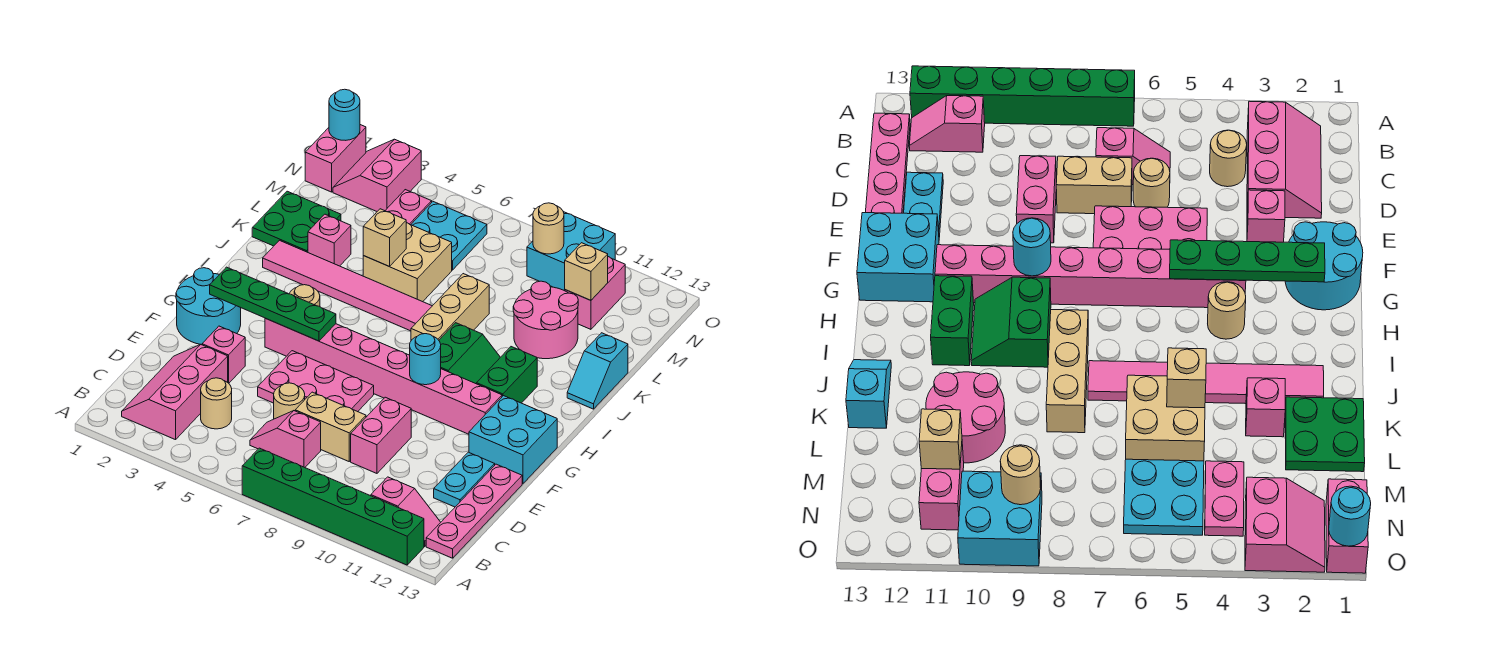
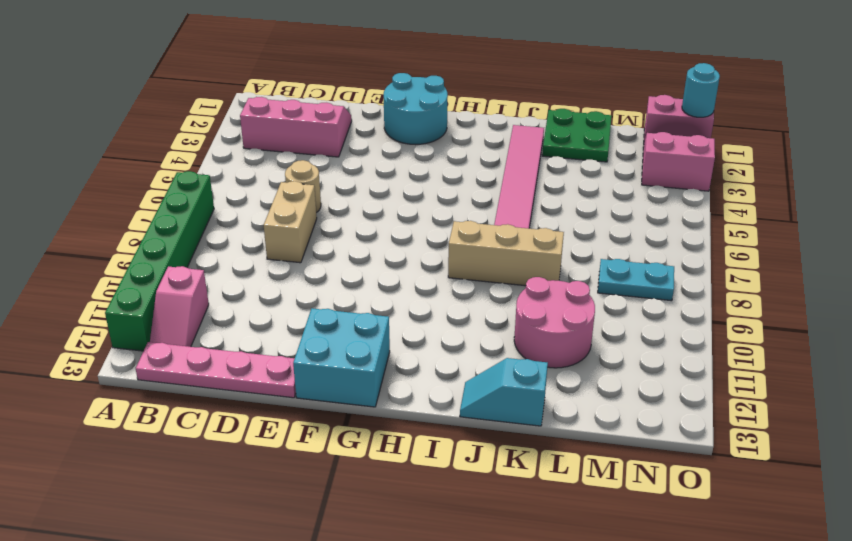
cyan plate M8:N8 level 1 -> cyan plate D12:E12 level 1
none -> tan round brick C4 level 1
none -> pink slope C6:C7 level 1 top 7
none -> pink brick D9:E9 level 1
none -> pink brick E3 level 1

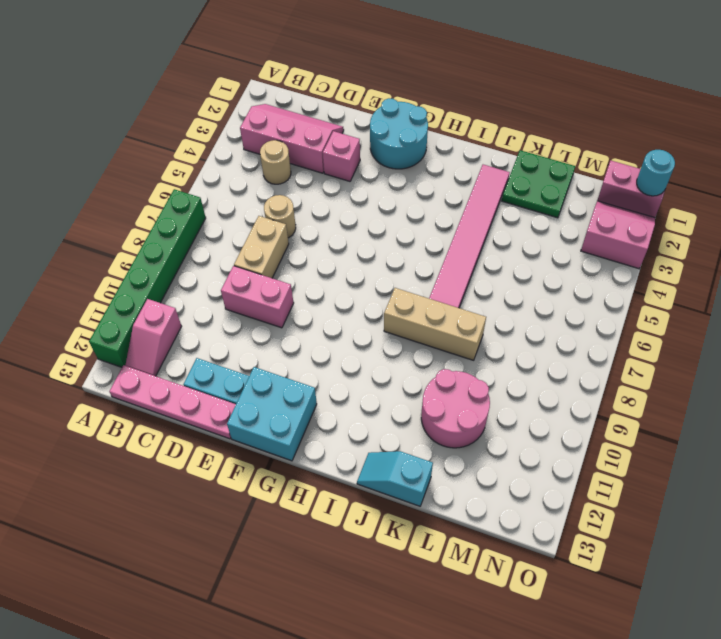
none -> pink slope C6:C7 level 1 top 7
none -> pink plate E5:F7 level 1
none -> pink brick G4:G11 level 1
none -> tan round brick H4 level 1

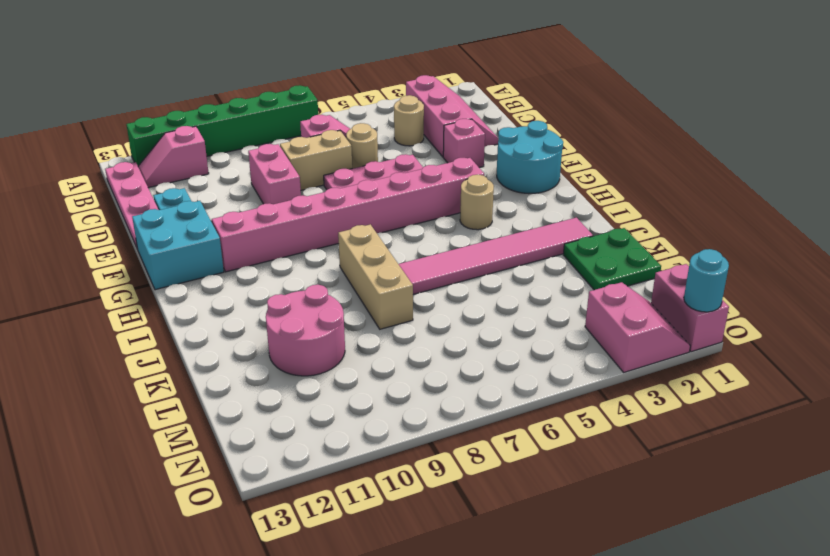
none -> green slope H9:I10 level 1 top 9
none -> green brick H11:I11 level 1
none -> cyan slope J13:K13 level 1 top K
none -> pink brick K3 level 1

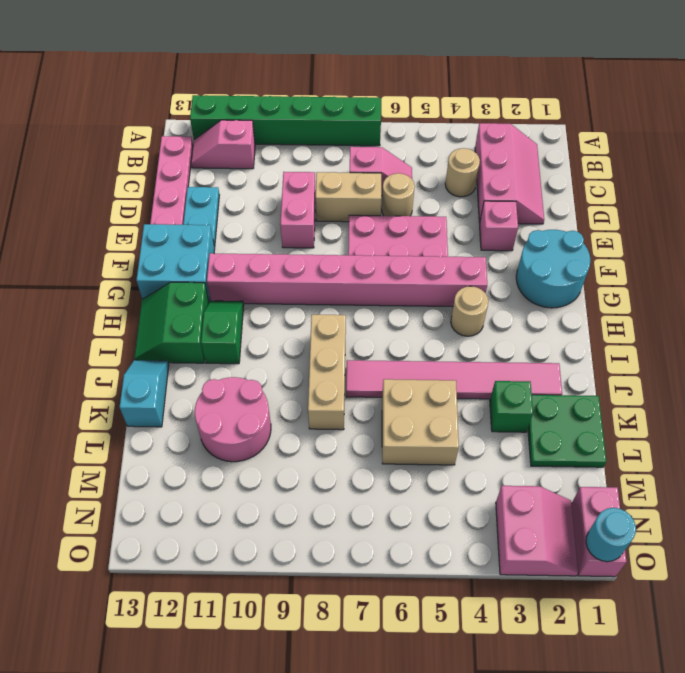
green slope H11:I11 level 1 top I -> green brick H11:I11 level 1
green slope H12:I13 level 1 top 12 -> green slope H9:I10 level 1 top 9
green brick K3 level 1 -> pink brick K3 level 1
none -> pink plate M4:N4 level 1
none -> cyan plate M5:N6 level 1
none -> pink brick M11:N11 level 1
none -> cyan brick N9:O10 level 1

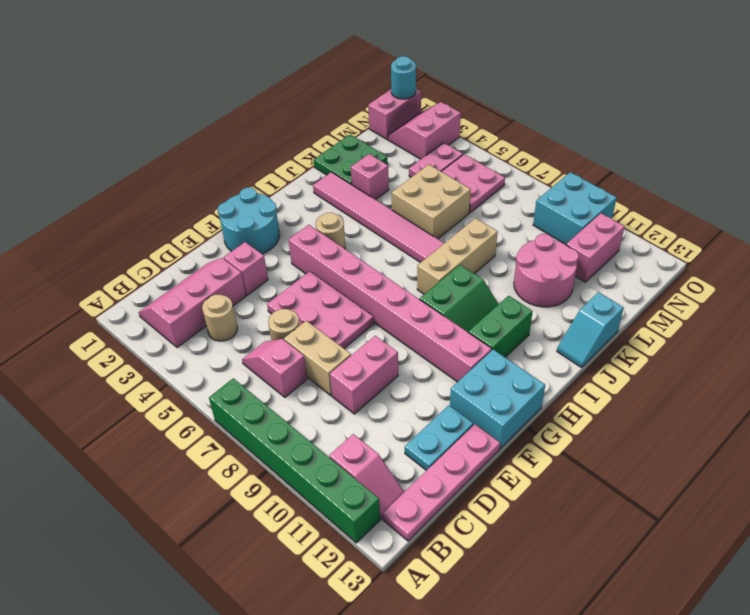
pink plate M5:N6 level 1 -> cyan plate M5:N6 level 1
none -> green plate G2:G5 level 2
none -> cyan round brick G9 level 2
none -> tan brick K5 level 2
none -> tan brick M11 level 2

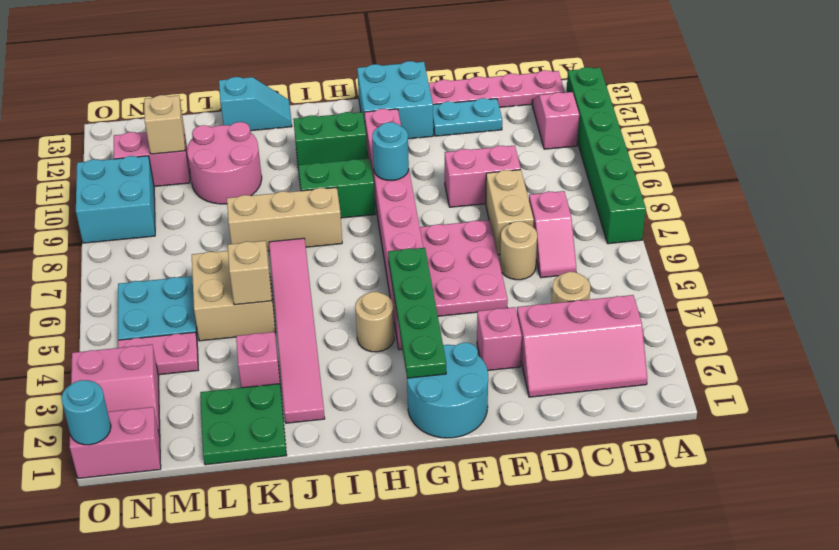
none -> tan round brick N9 level 2

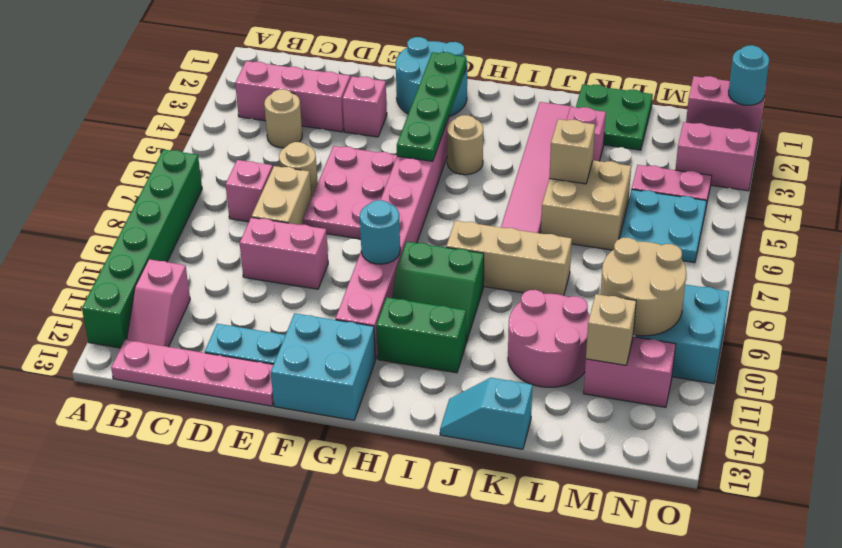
tan round brick M9:N10 level 2 -> tan round brick N9 level 2

